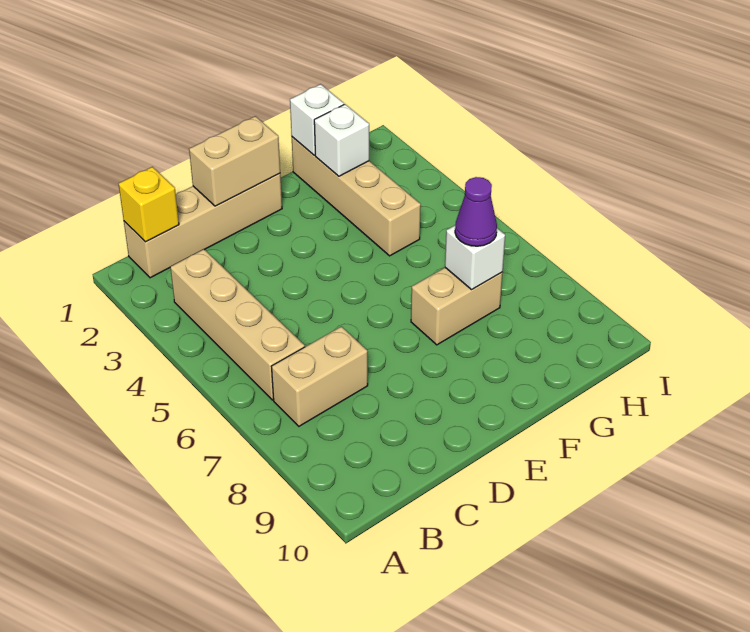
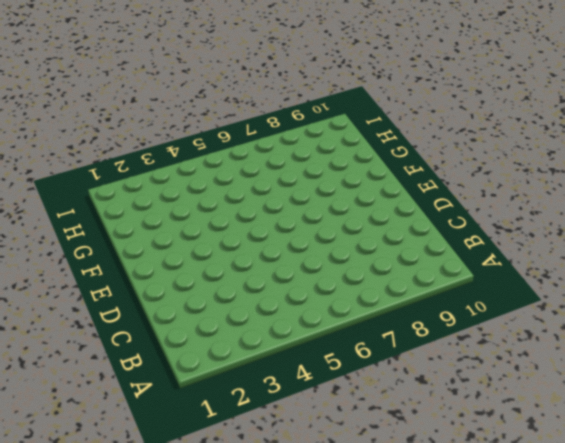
none -> tan brick B1:E1 level 1
none -> tan brick B3:B6 level 1

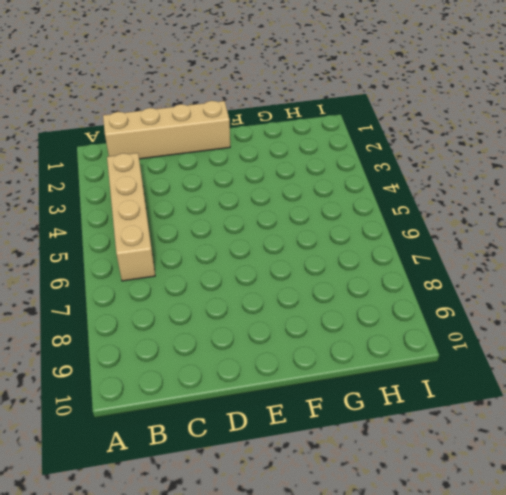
none -> tan brick B7:C7 level 1
none -> tan brick F7:G7 level 1

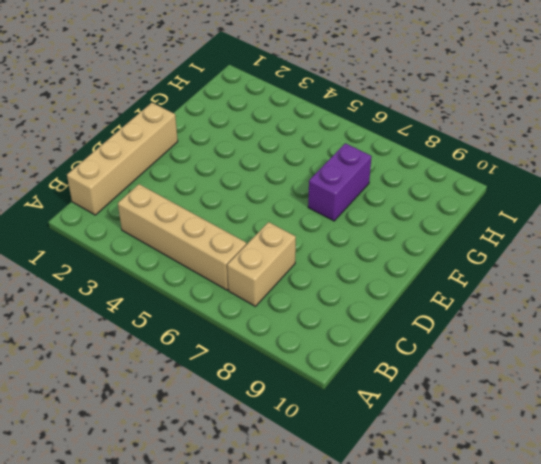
purple brick F7:G7 level 1 -> tan brick F7:G7 level 1
none -> tan brick G1:G4 level 1
none -> yellow brick B1 level 2

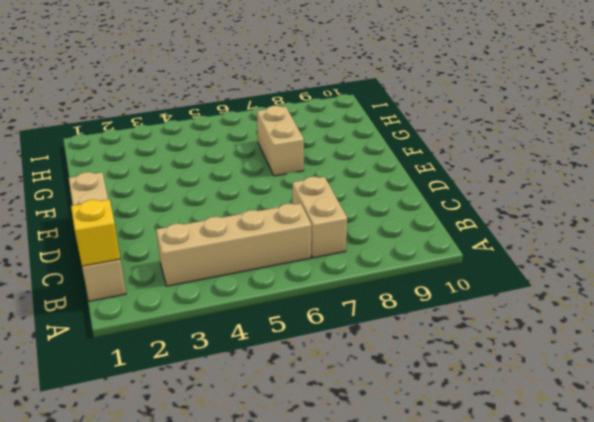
none -> tan brick G1:G4 level 1
none -> tan brick D1:E1 level 2

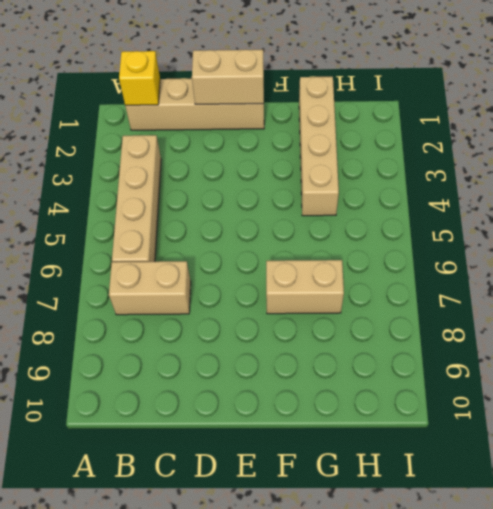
none -> white brick G1 level 2
none -> white brick G2 level 2

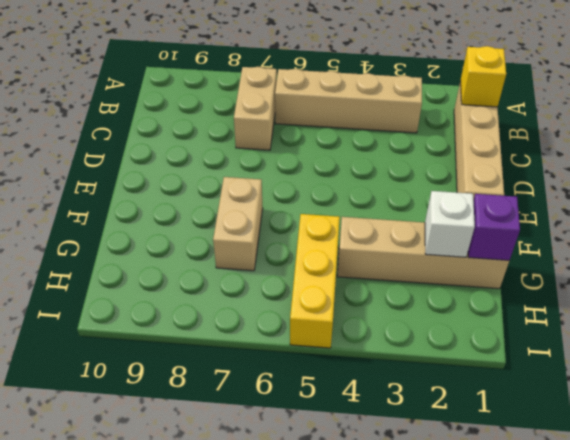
purple brick G1 level 2 -> white brick G1 level 2
yellow brick G5:I5 level 1 -> none
none -> tan brick D1:E1 level 2
none -> white brick G7 level 2

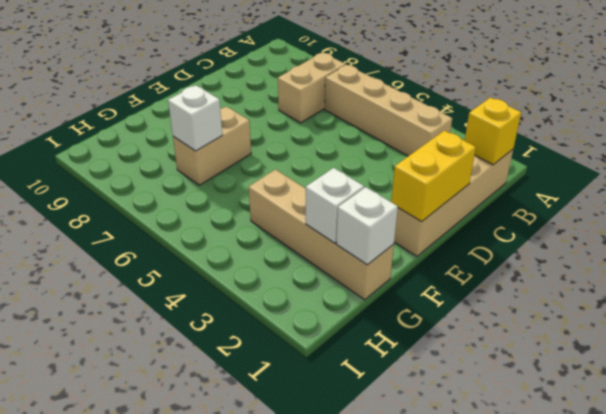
yellow brick D1:E1 level 2 -> tan brick D1:E1 level 2
none -> purple cone G7 level 3

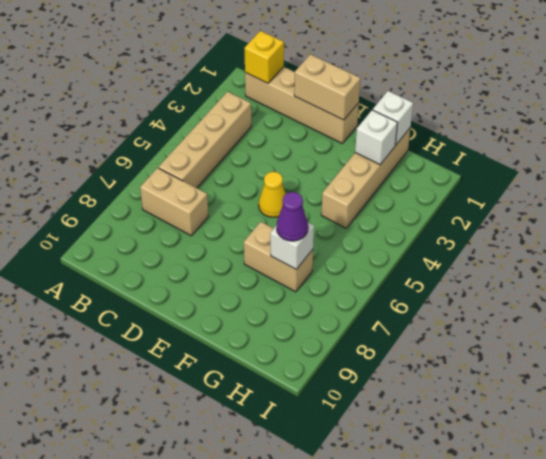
yellow cone E5 level 1 -> none

